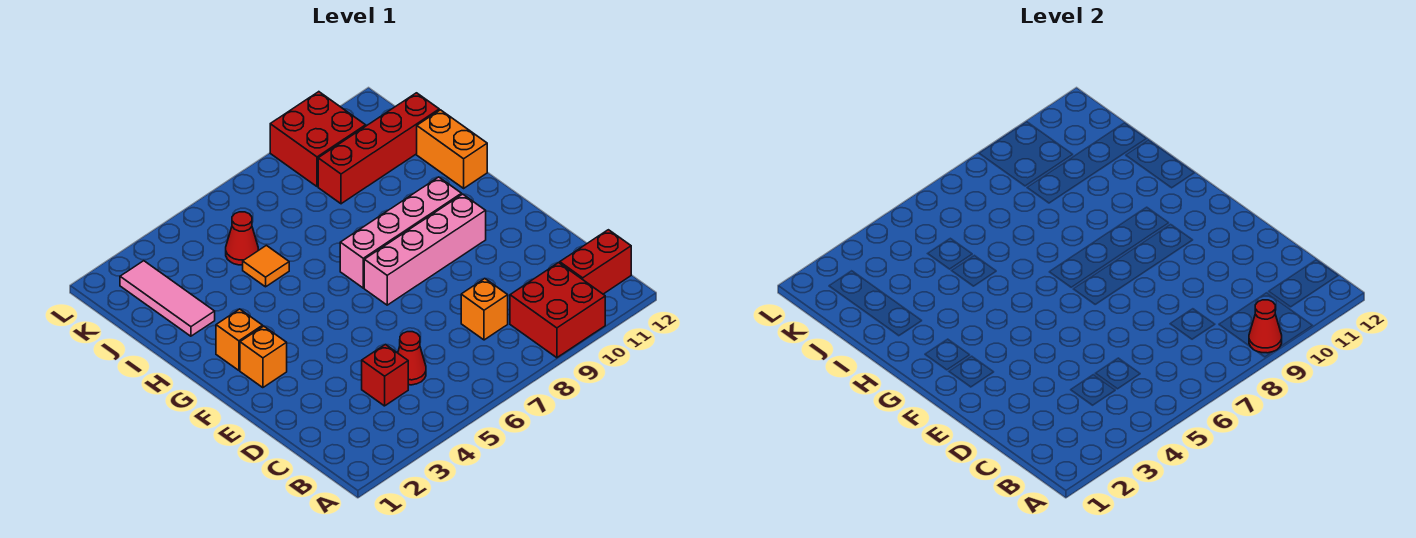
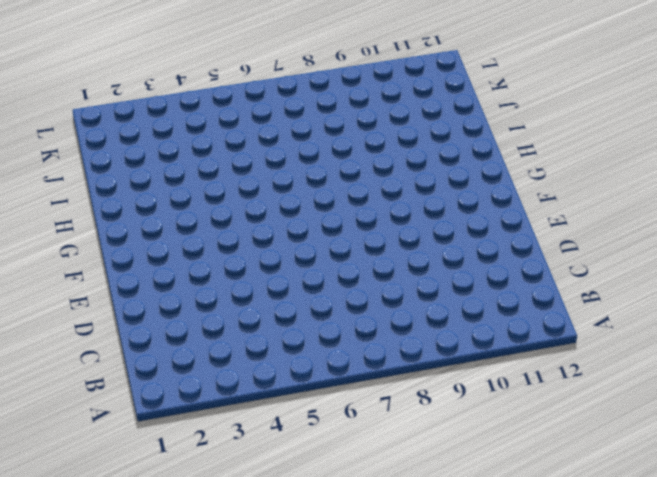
none -> red brick A9:B10 level 1
none -> red brick B11:B12 level 1
none -> red brick C4 level 1

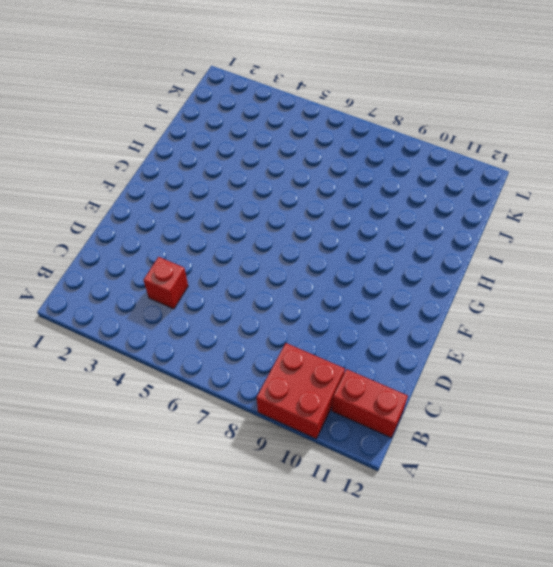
none -> red cone C5 level 1
none -> orange brick C8 level 1
none -> orange brick F2 level 1

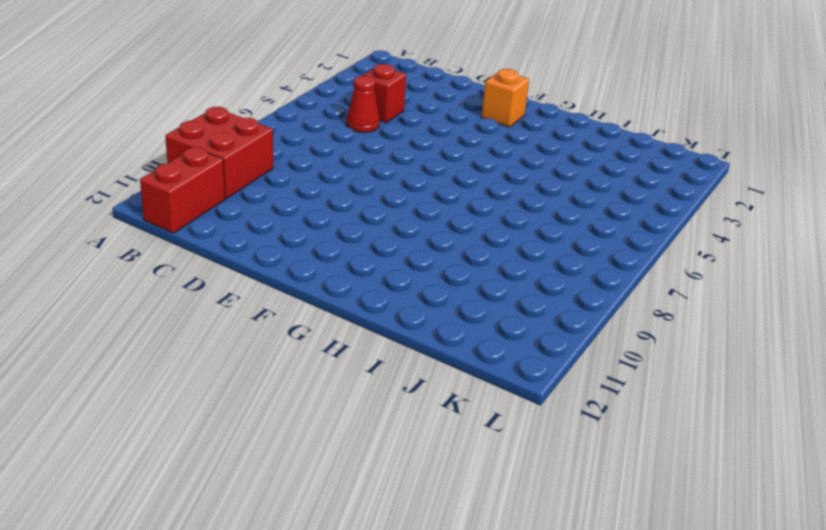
none -> orange brick C8 level 1
none -> pink brick F7:F10 level 1
none -> orange brick G2 level 1

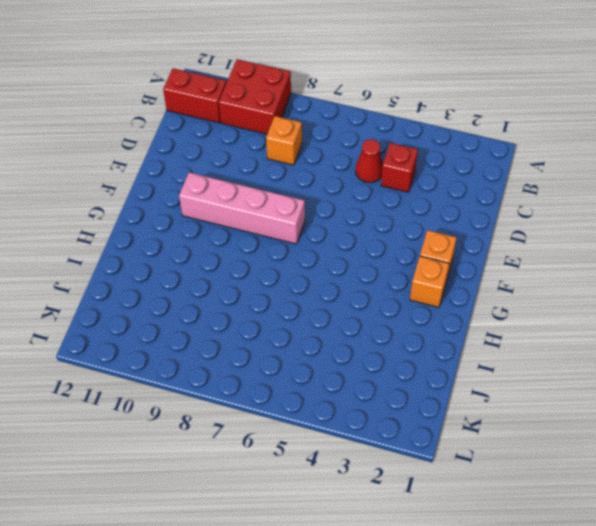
none -> pink brick G7:G10 level 1
none -> orange brick H12:I12 level 1
none -> pink tile I2:K2 level 1

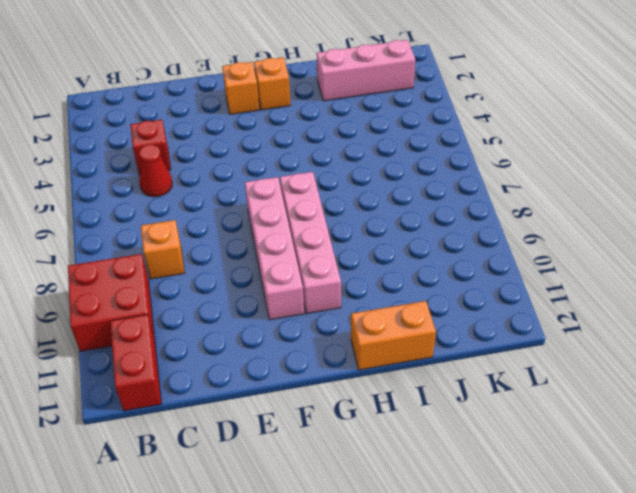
pink brick I2:K2 level 1 -> pink tile I2:K2 level 1
none -> orange tile I5 level 1
none -> red cone J5 level 1
none -> red brick J9:J12 level 1

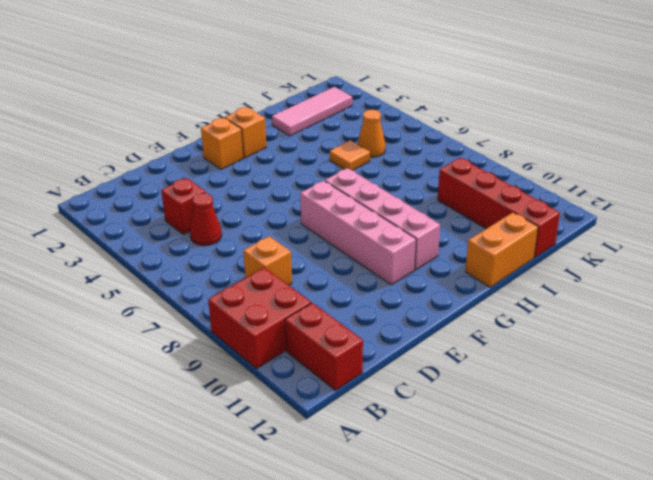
orange cone J5 level 1 -> red cone J5 level 1
none -> red brick K9:L10 level 1
none -> red cone A9 level 2

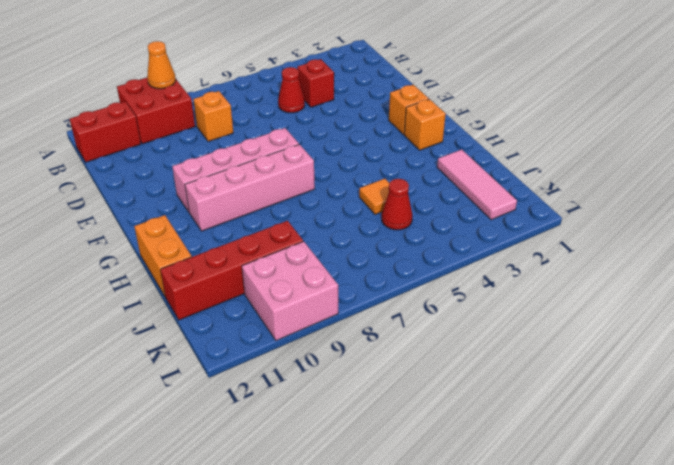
orange cone A9 level 2 -> red cone A9 level 2
pink brick K9:L10 level 1 -> red brick K9:L10 level 1

